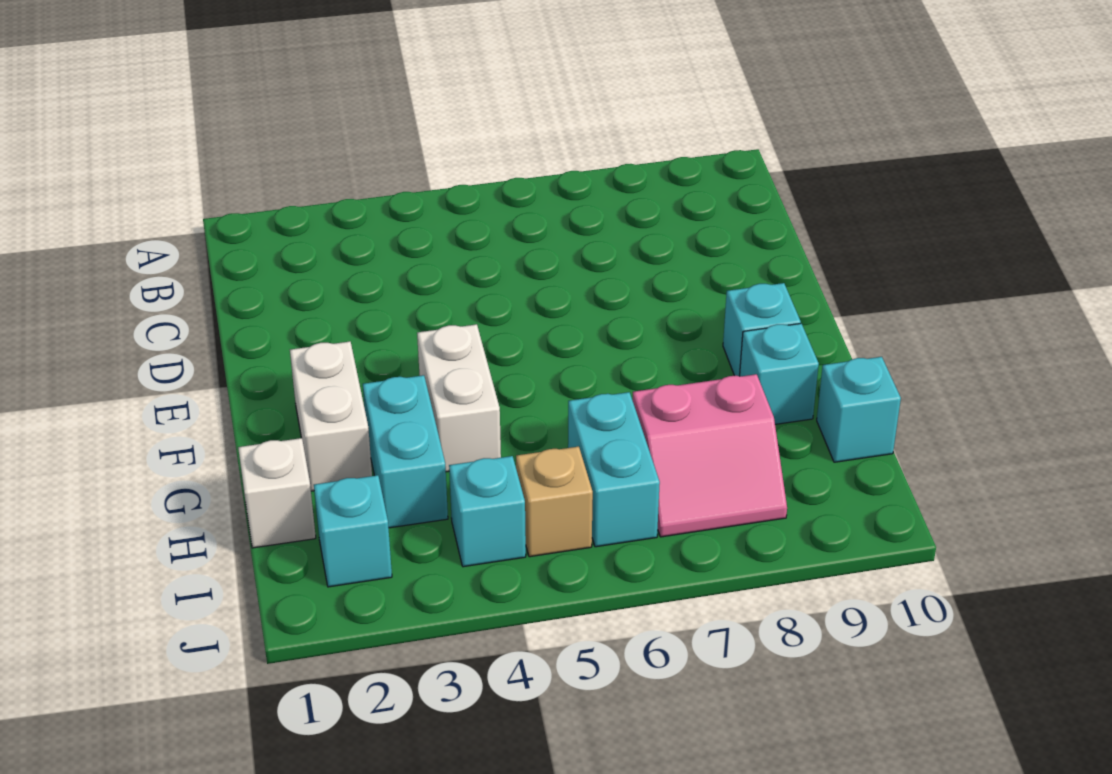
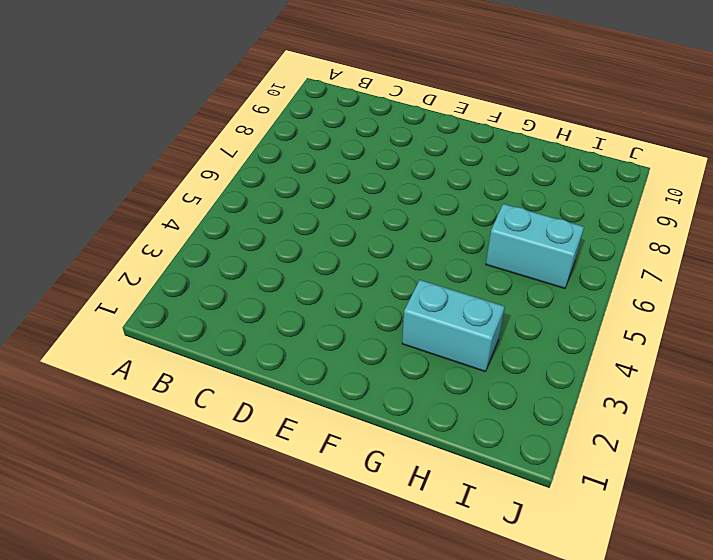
none -> white brick F2:G2 level 1
none -> white brick F4:G4 level 1
none -> cyan brick F9 level 1

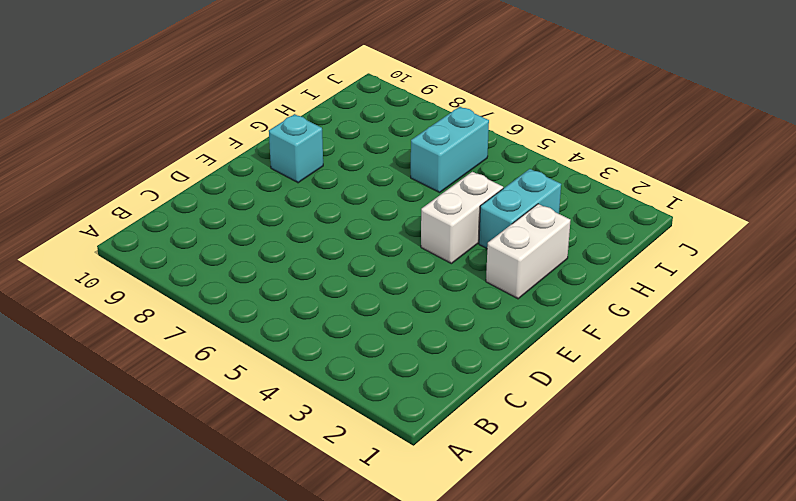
none -> cyan brick G9 level 1
none -> white brick H1 level 1
none -> pink slope H7:I8 level 1 top H

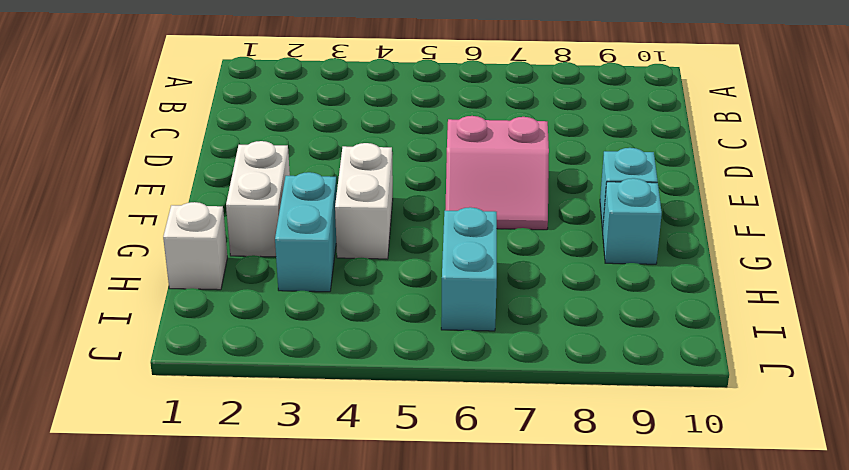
pink slope E6:F7 level 1 top E -> pink slope H7:I8 level 1 top H
none -> cyan brick H10 level 1
none -> cyan brick I2 level 1
none -> cyan brick I4 level 1

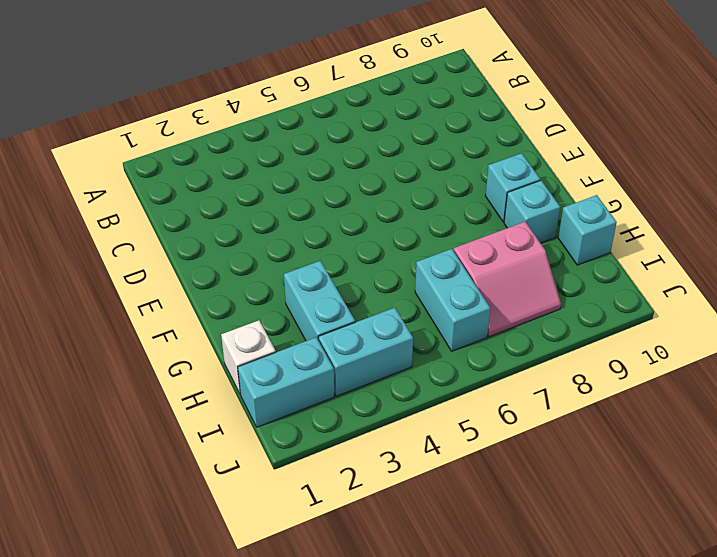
cyan brick I1:I2 level 1 -> cyan brick I2 level 1
cyan brick I3:I4 level 1 -> cyan brick I4 level 1
none -> white brick F2:G2 level 1
none -> white brick F4:G4 level 1
none -> tan brick I5 level 1

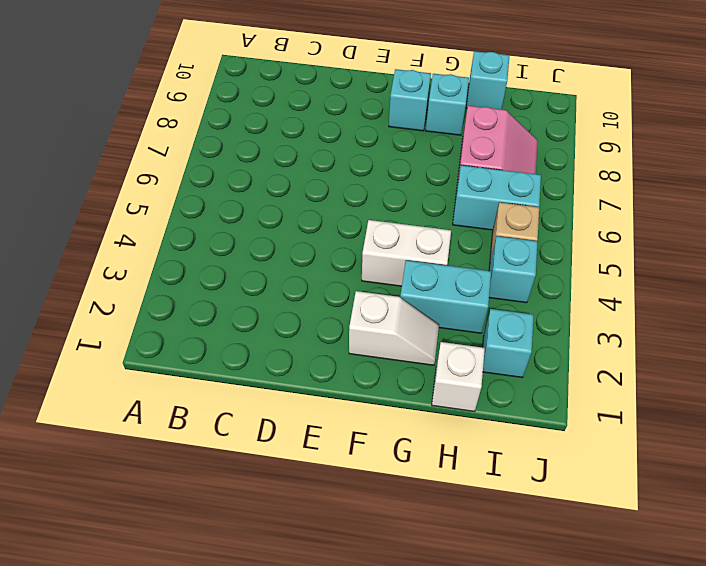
white slope F2:G2 level 1 top F -> white brick F2:G2 level 1

